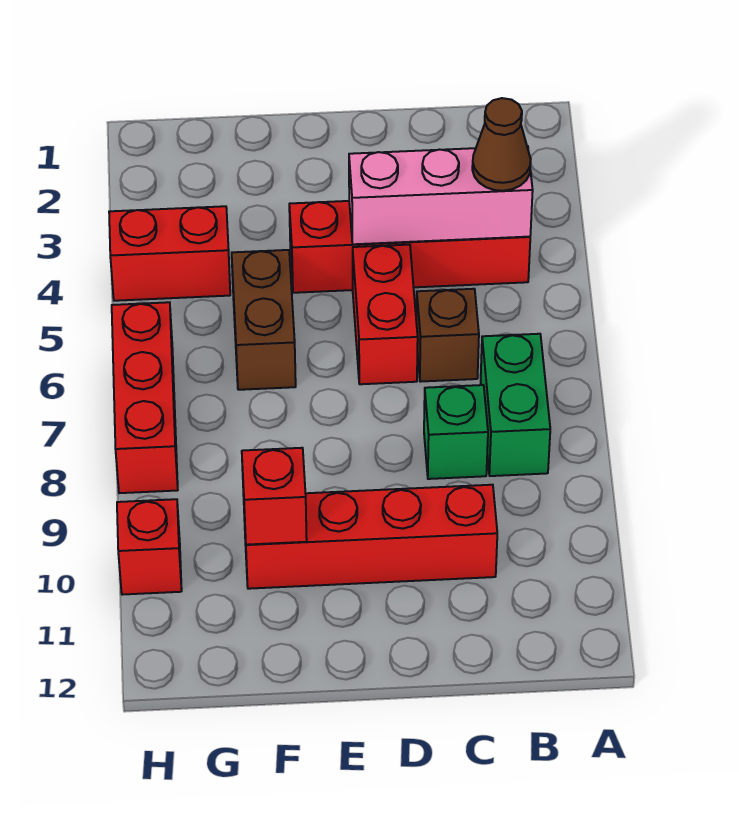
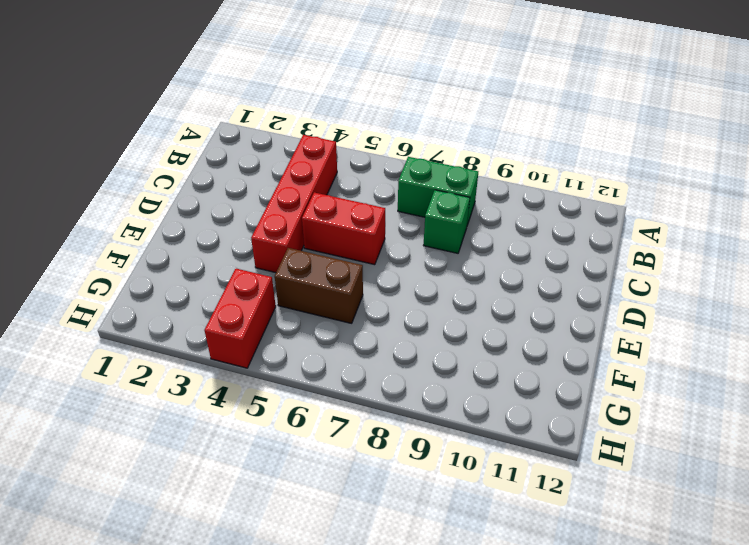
none -> brown brick C6 level 1
none -> red brick C10:F10 level 1
none -> red brick H6:H8 level 1

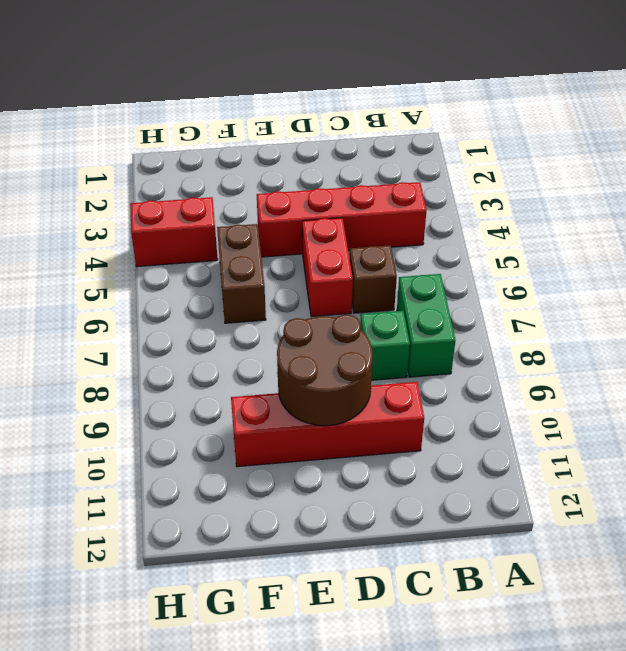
brown round brick D9:E10 level 2 -> none
none -> red brick H6:H8 level 1
none -> red brick H10 level 1
none -> pink brick B4:D4 level 2

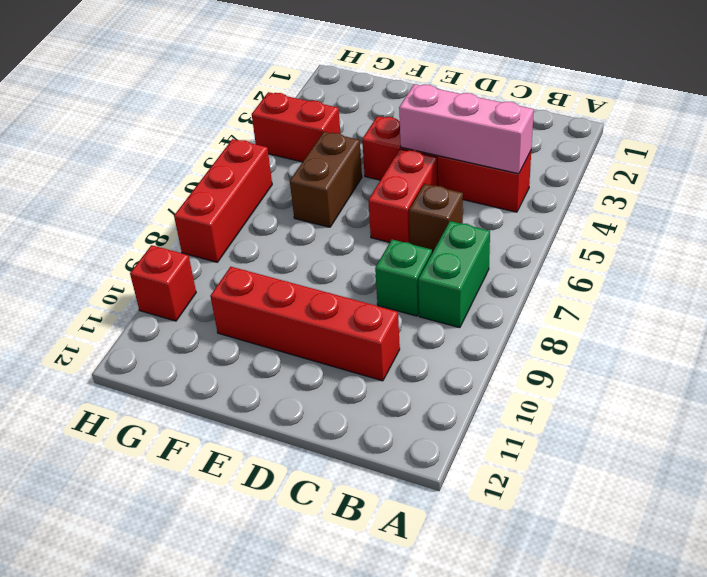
none -> red brick F10 level 2
none -> brown cone B4 level 3

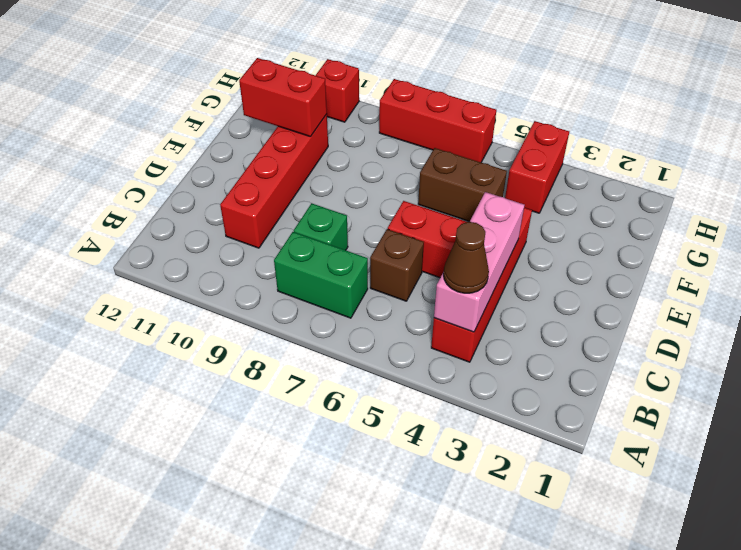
red brick F10:F11 level 2 -> red brick F10 level 2

